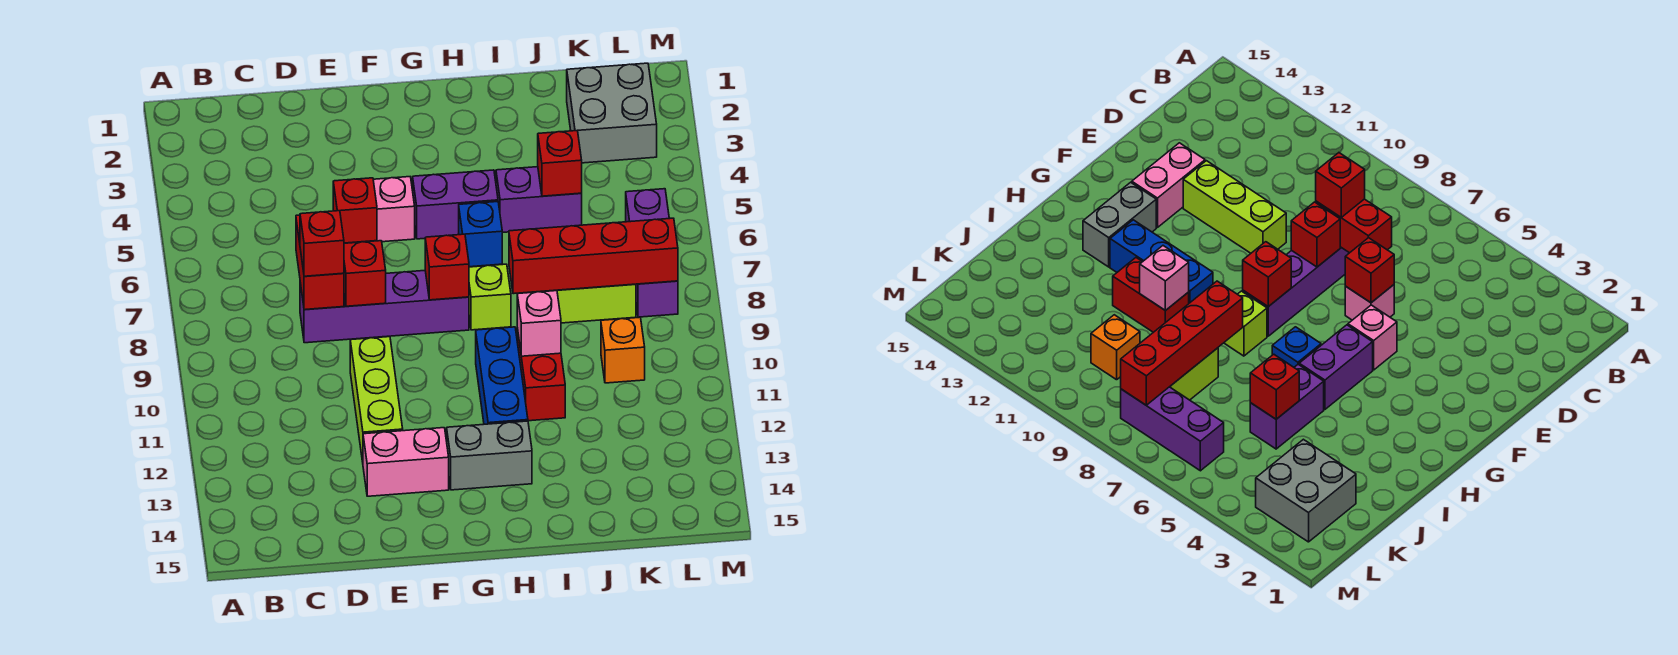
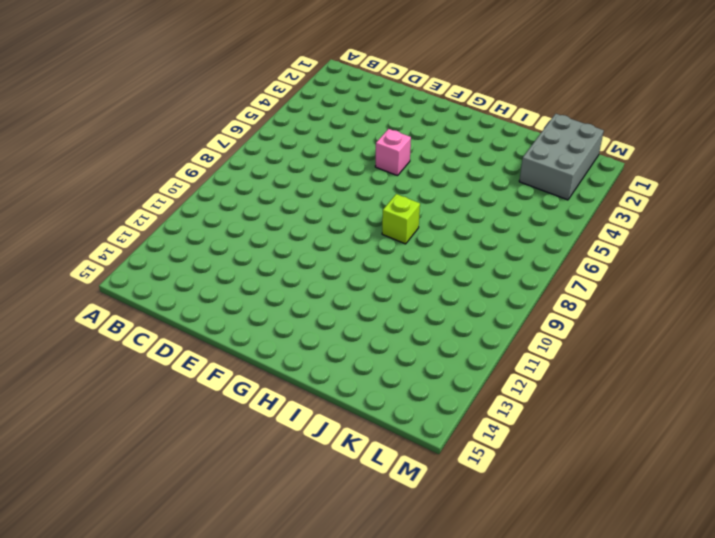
grey brick K1:L3 level 1 -> grey brick K2:L3 level 1
none -> purple brick D8:G8 level 1
none -> pink brick E6 level 1
none -> lime brick E10:E12 level 1

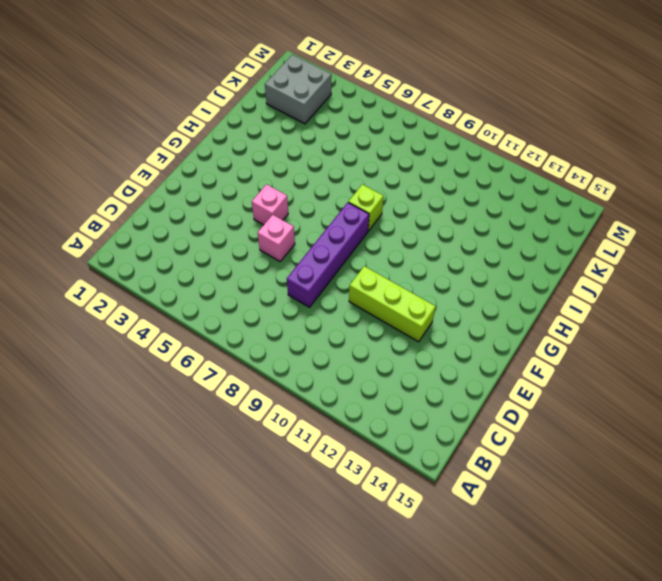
none -> pink brick E13:F13 level 1
none -> purple brick G5:H5 level 1
none -> grey brick G13:H13 level 1

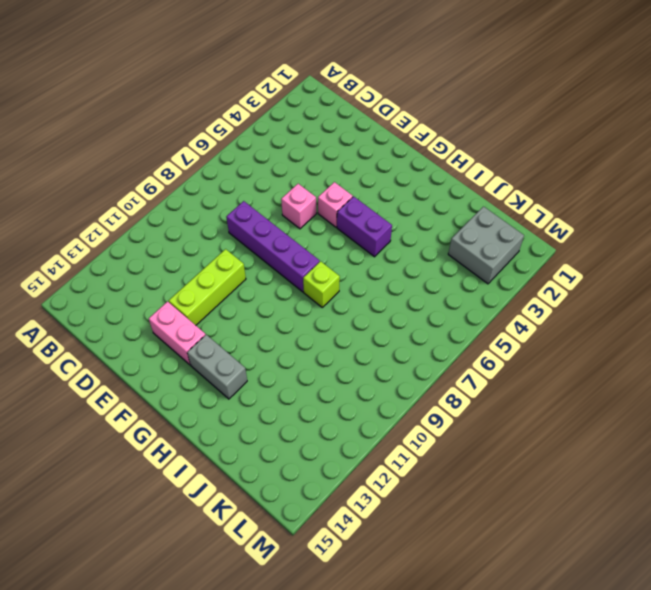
none -> blue brick H6 level 1
none -> blue brick H10:H12 level 1
none -> purple brick I5:J5 level 1

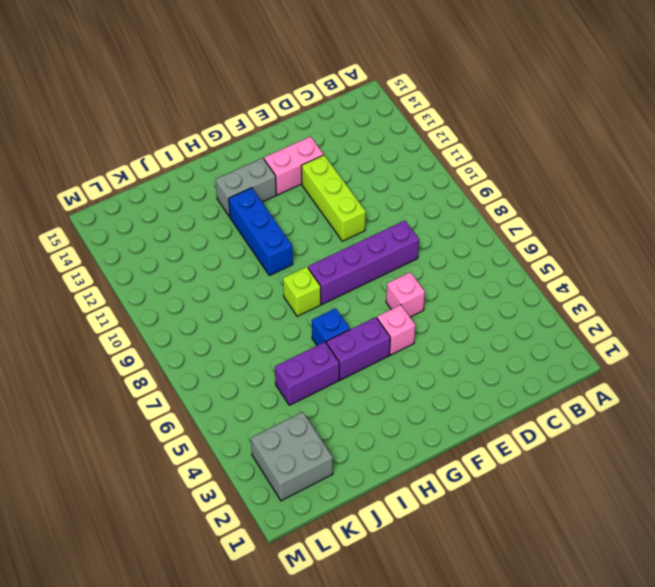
none -> red brick I10:I11 level 1
none -> lime brick J8:K8 level 1
none -> orange brick K10 level 1

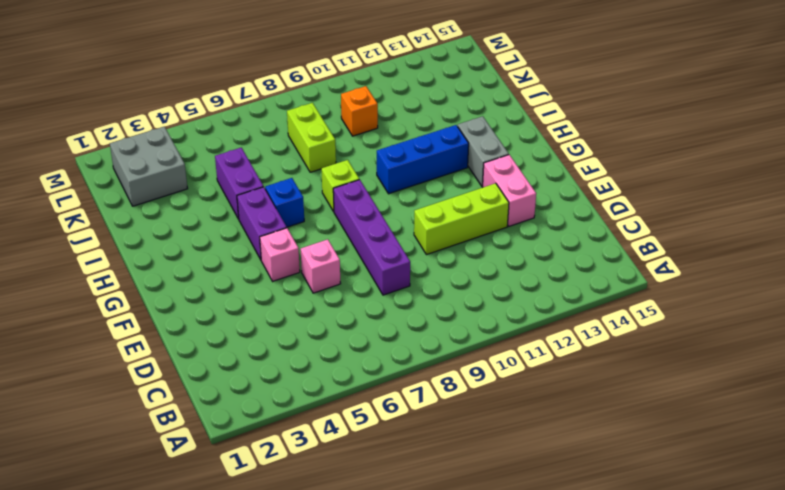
none -> red brick I10:I11 level 1
none -> purple brick L6:L8 level 1
none -> red brick D7:D8 level 2

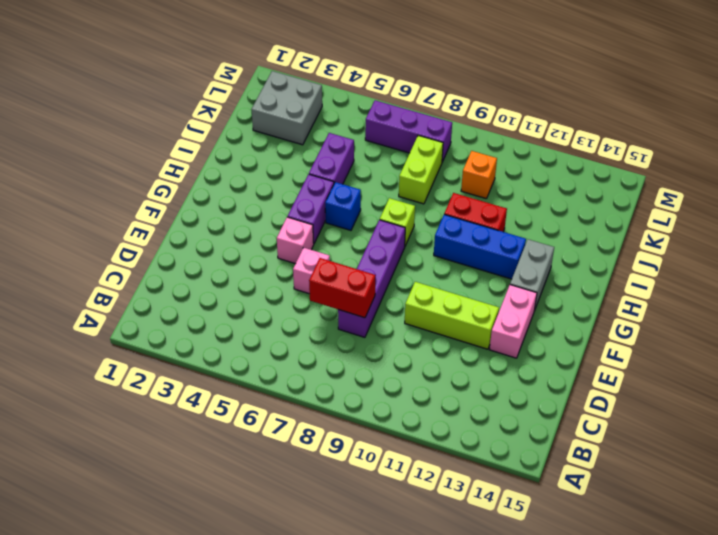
none -> red brick E6 level 2
none -> red brick E8 level 2
none -> red brick G8 level 2

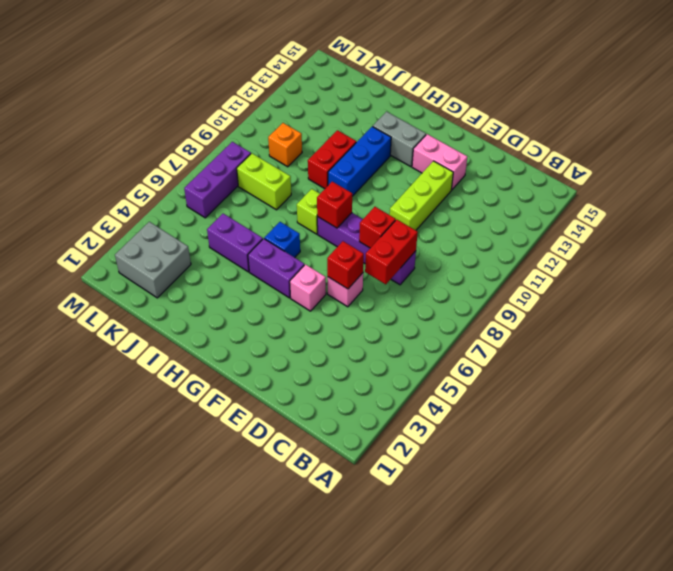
none -> red brick I8:L8 level 2
none -> pink brick I10 level 2
none -> red brick J5 level 2

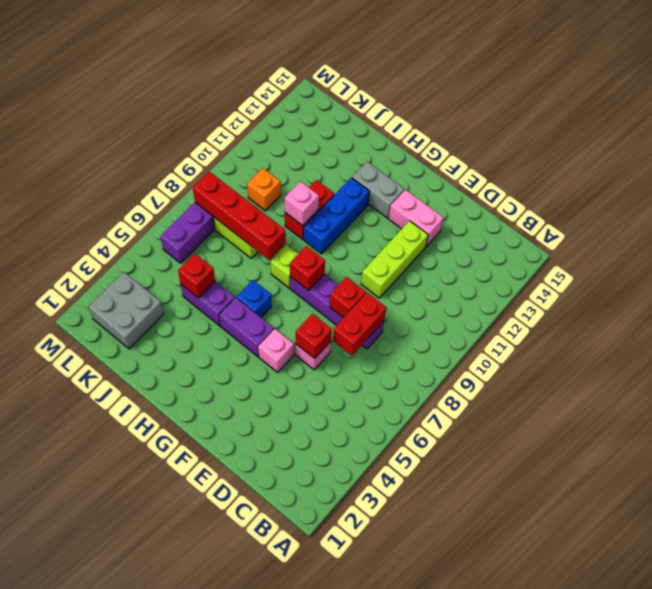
none -> red brick D8 level 3

